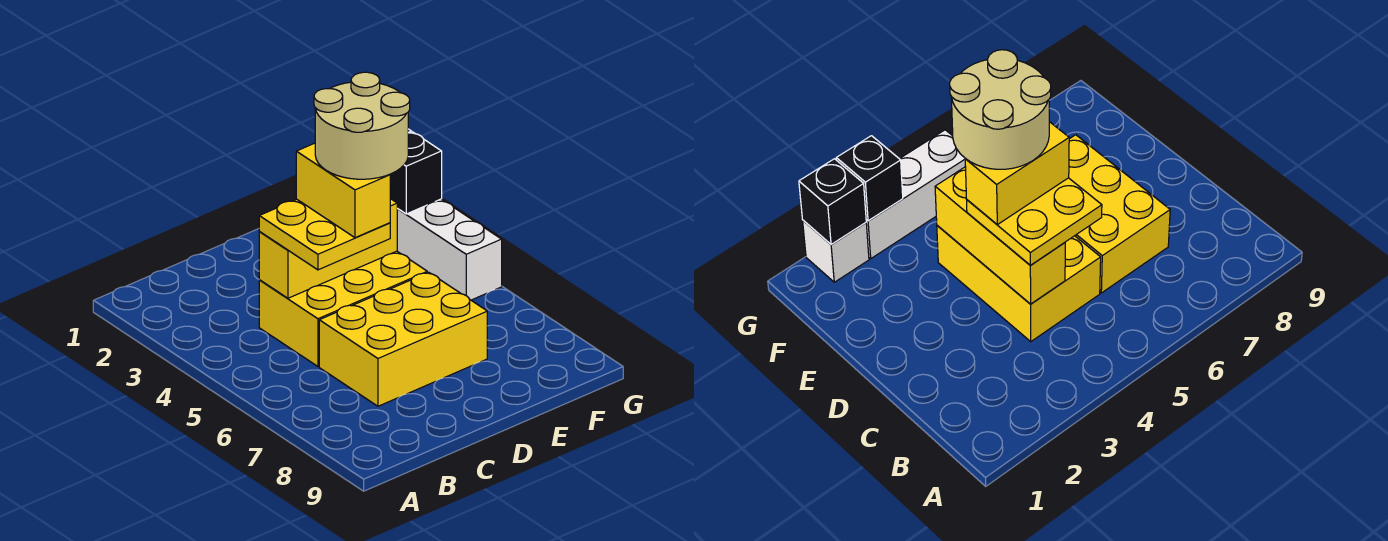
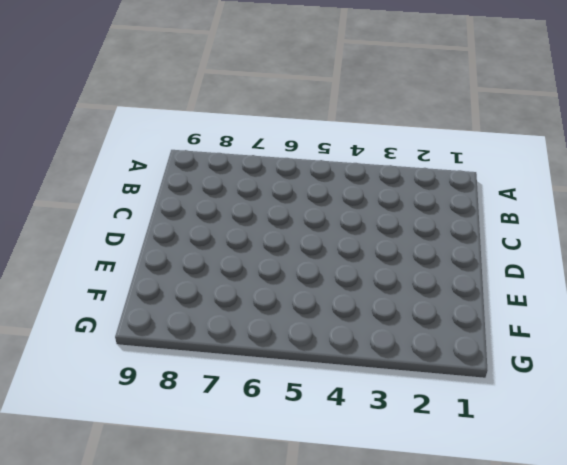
none -> yellow brick C4:E5 level 1
none -> yellow brick C6:E7 level 1

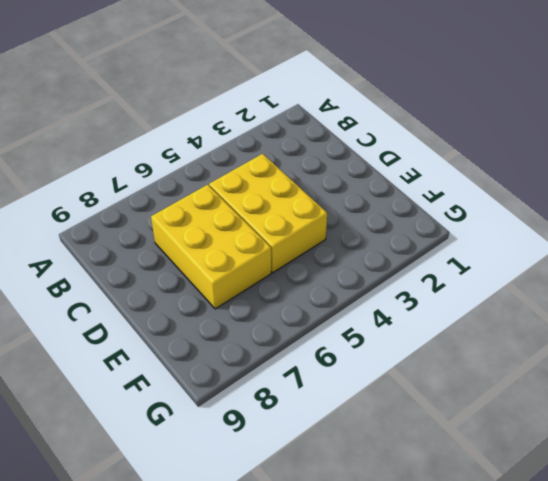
none -> white brick G2 level 1
none -> white brick G3:G5 level 1

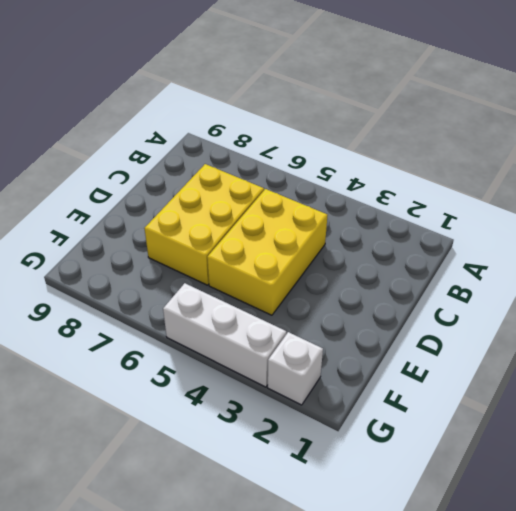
none -> yellow brick C4:E4 level 2
none -> black brick G2 level 2

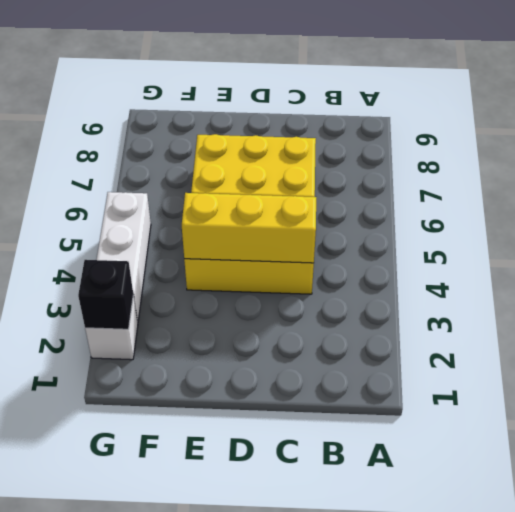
none -> black brick G3 level 2
none -> yellow plate C4:D5 level 3

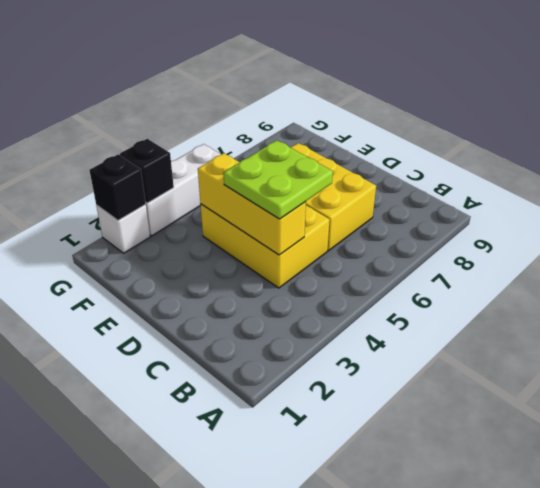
lime plate C4:D5 level 3 -> yellow plate C4:D5 level 3
none -> yellow brick D4:D5 level 4
none -> tan round brick D4:E5 level 5

